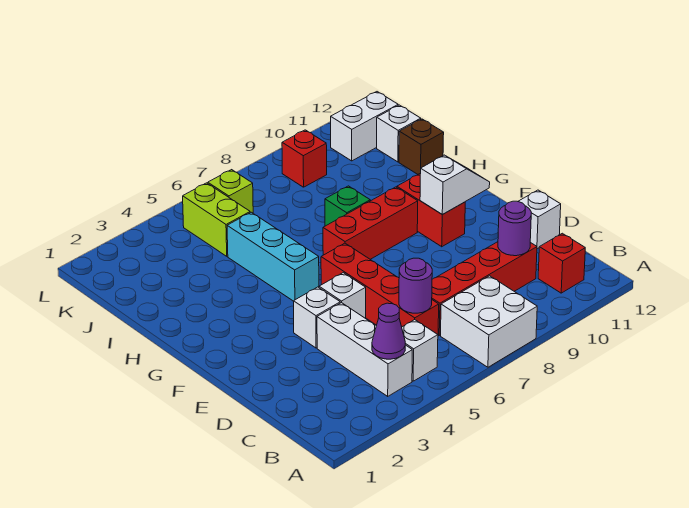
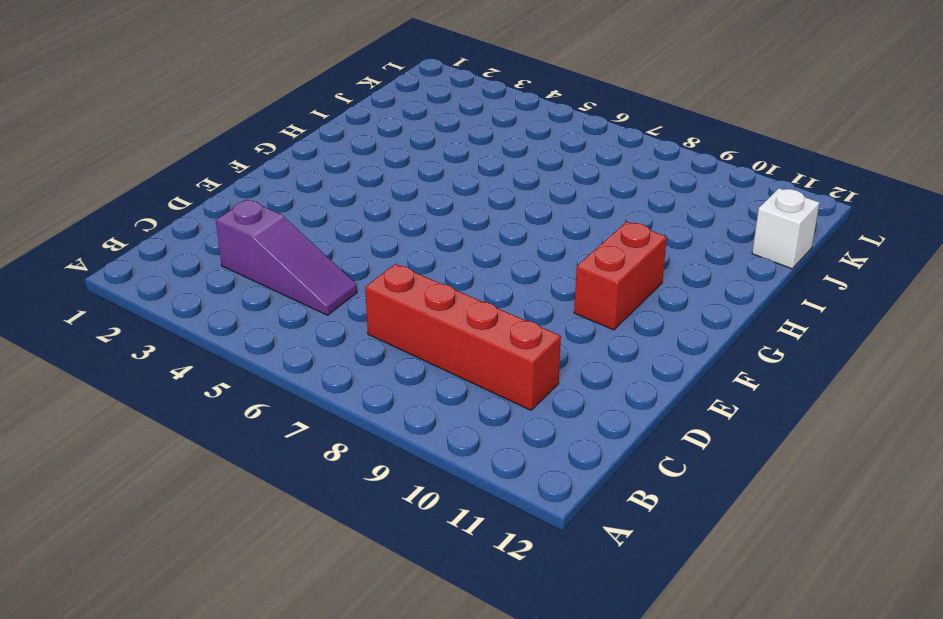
purple slope C3:C5 level 1 top 3 -> white brick B4:D4 level 1
none -> white brick A7:B8 level 1
none -> white brick B5 level 1
none -> red brick B11 level 1

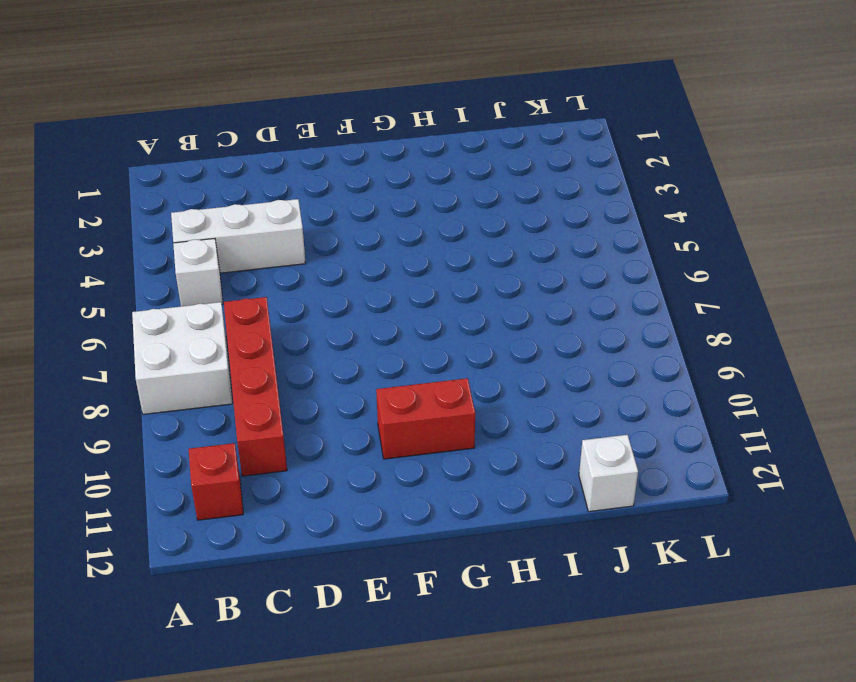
none -> red brick C6:F6 level 1
none -> white brick D12 level 1
none -> white brick E4 level 1

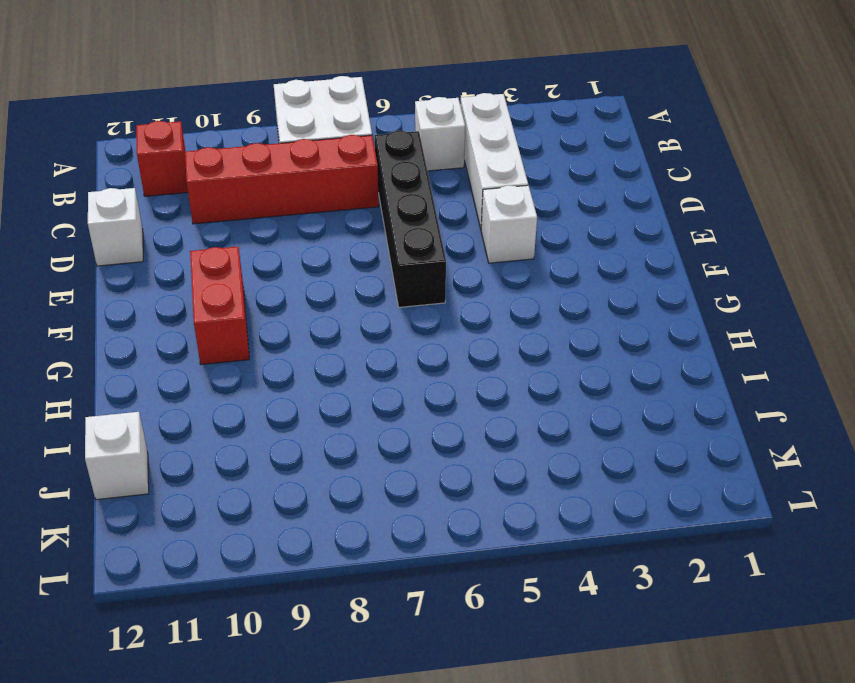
black brick C6:F6 level 1 -> red brick C6:F6 level 1
none -> white brick E5 level 1
none -> cyan brick G5:I5 level 1
none -> red brick G7:G9 level 1

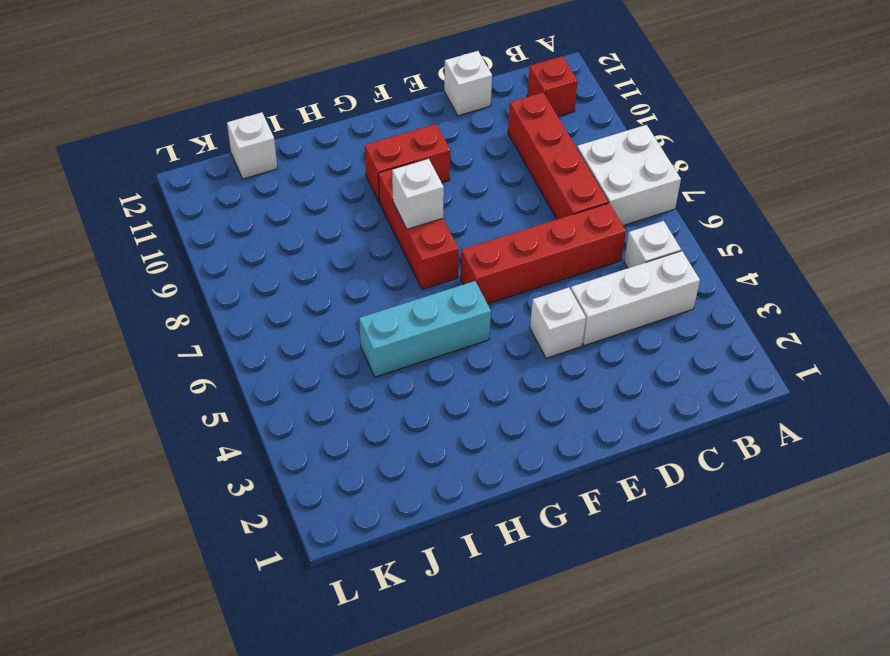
white brick G8 level 2 -> white brick E5 level 1
none -> green brick H8 level 1
none -> brown brick I12 level 1
none -> lime brick J5:K5 level 1

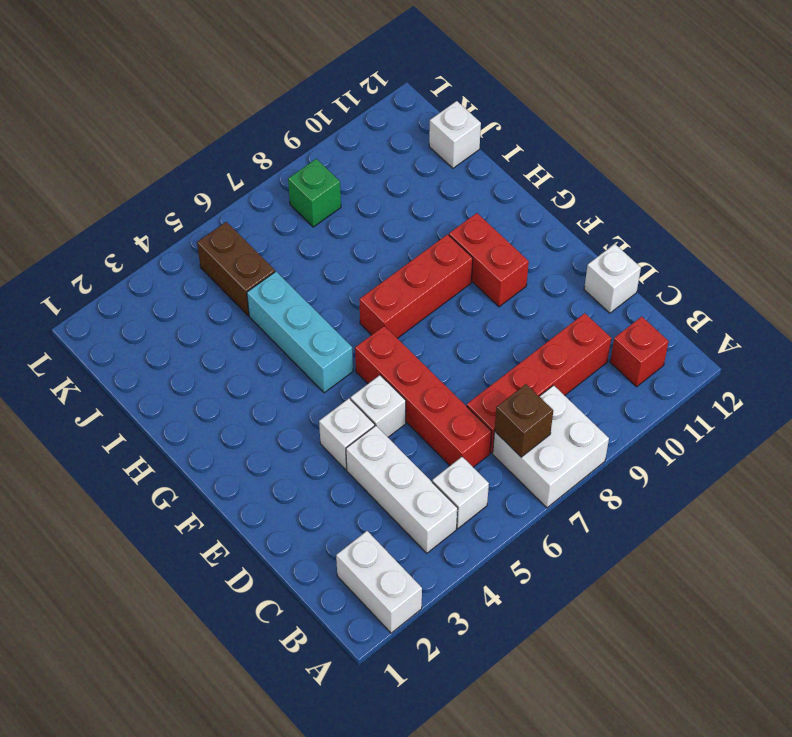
white brick A2:B2 level 1 -> white brick K11:K12 level 1
brown brick B7 level 2 -> brown brick I12 level 1
brown brick J5:K5 level 1 -> lime brick J5:K5 level 1
green brick K8 level 1 -> green brick H8 level 1
none -> lime brick K6 level 1
none -> red brick K9 level 1
none -> purple cone B4 level 2

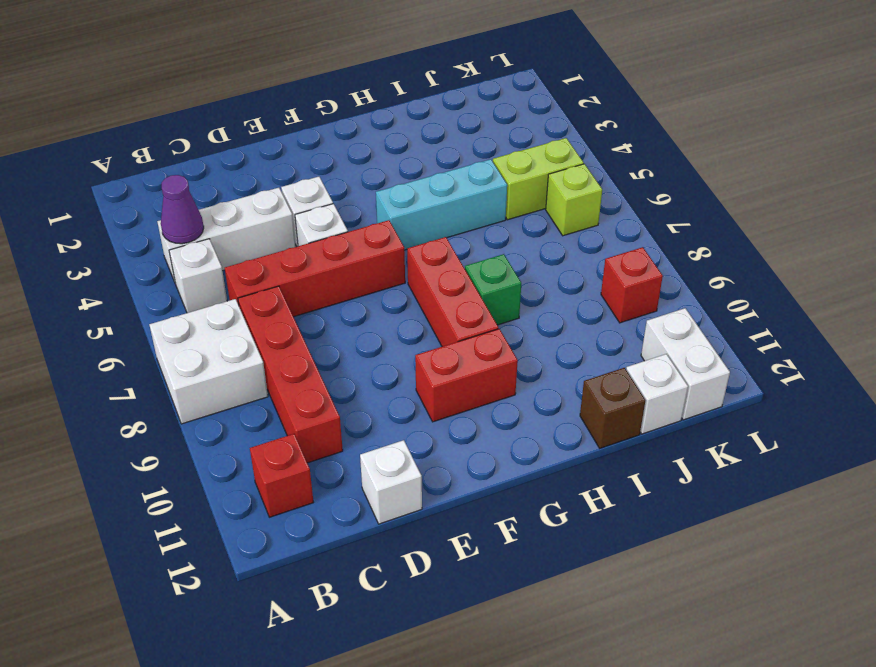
none -> purple round brick C6 level 2
none -> purple round brick C10 level 2
none -> white slope F10:F11 level 2 top 10

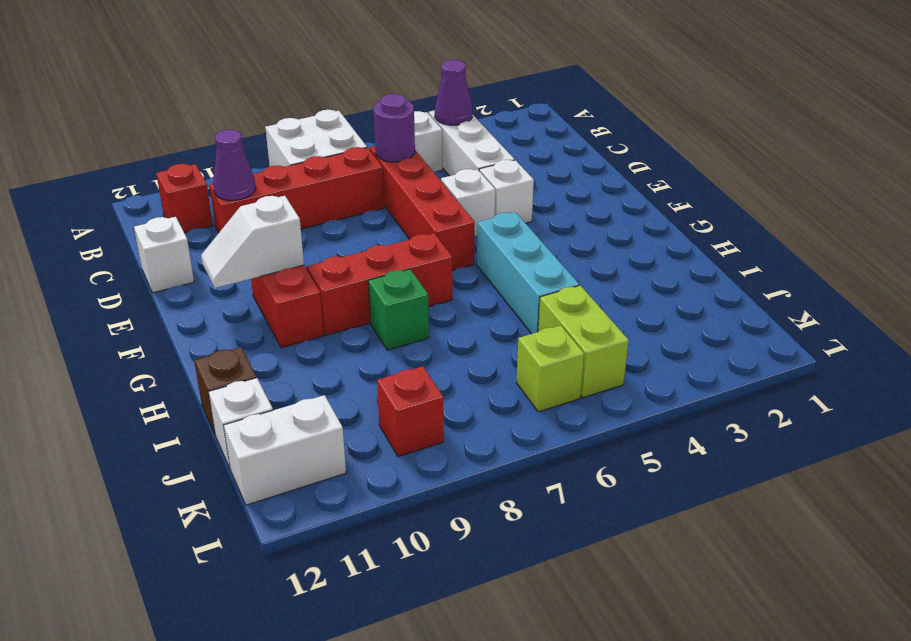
purple cone C10 level 2 -> purple round brick C10 level 2

